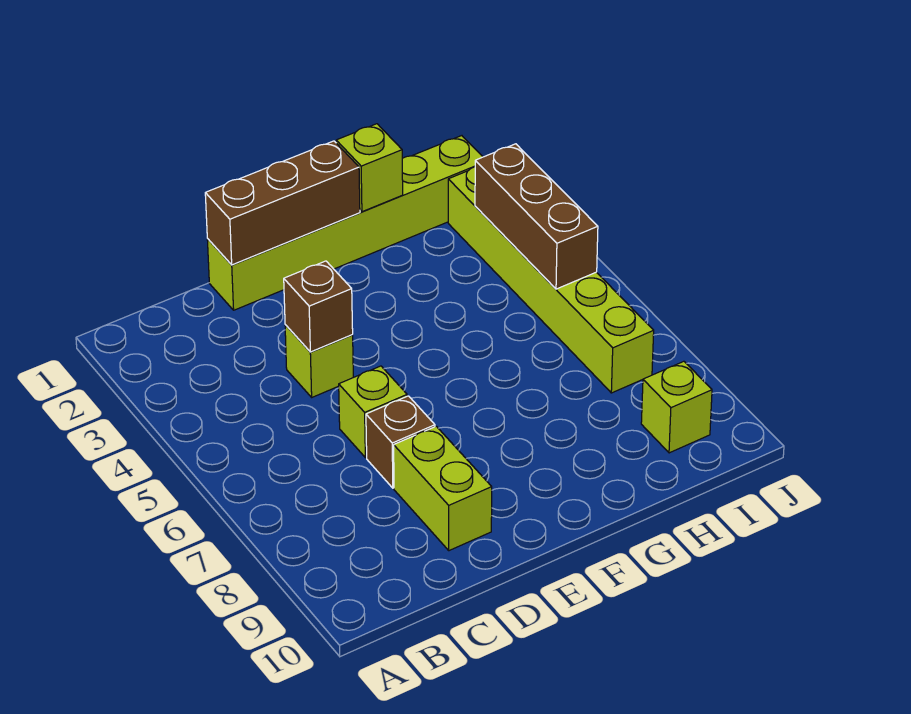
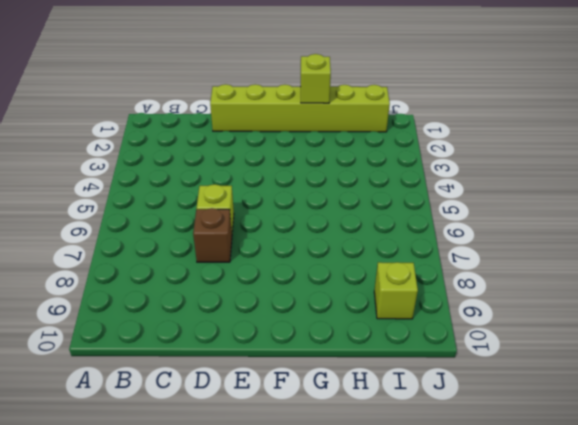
none -> lime brick D4 level 1
none -> lime brick D8:D9 level 1

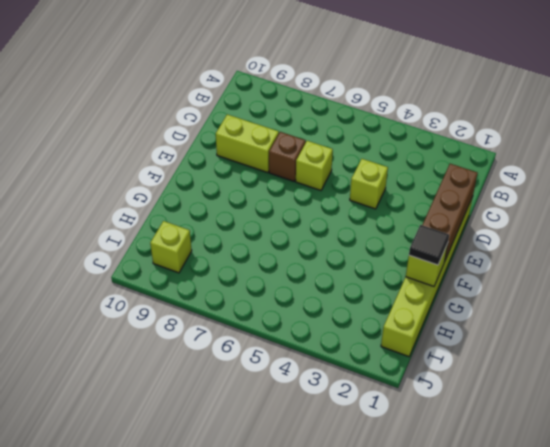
black tile G1 level 3 -> none
none -> lime brick I2:I7 level 1
none -> brown brick D4 level 2

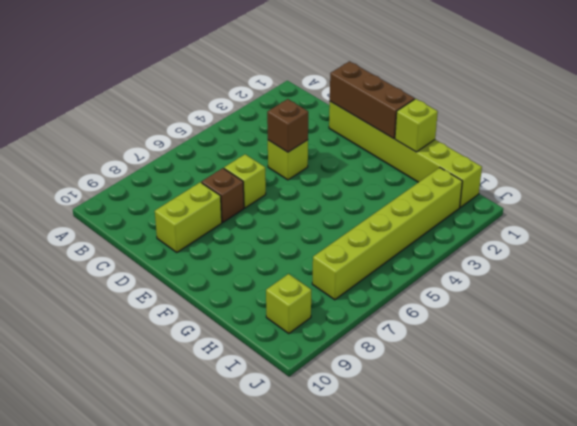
none -> brown brick I3:I5 level 2

